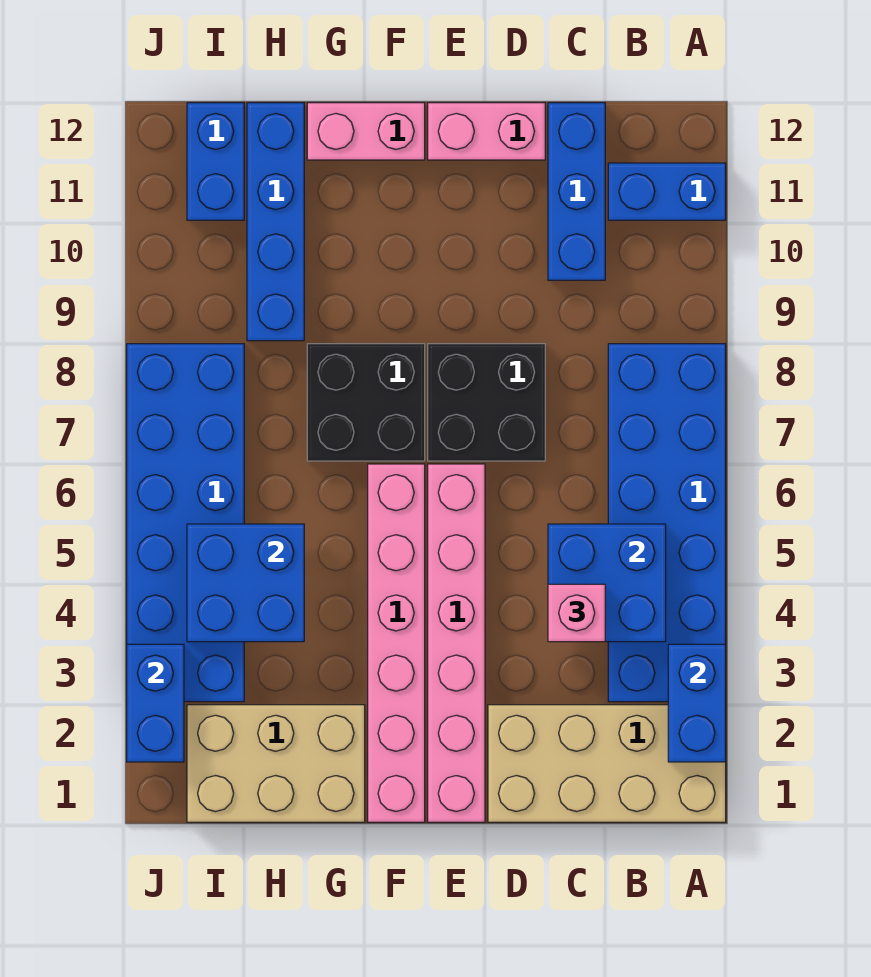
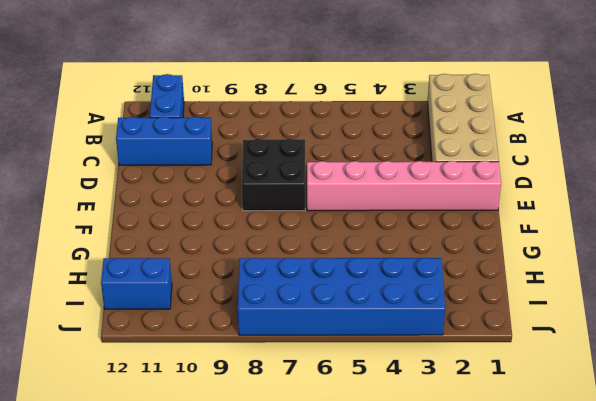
none -> blue brick A3:B8 level 1
none -> pink brick D12:E12 level 1
none -> pink brick F1:F6 level 1

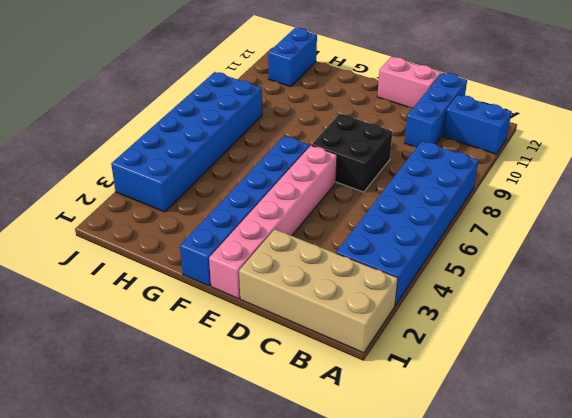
blue brick F1:F6 level 1 -> pink brick F1:F6 level 1
none -> black brick F7:G8 level 1
none -> pink brick F12:G12 level 1
none -> tan brick G1:I2 level 1

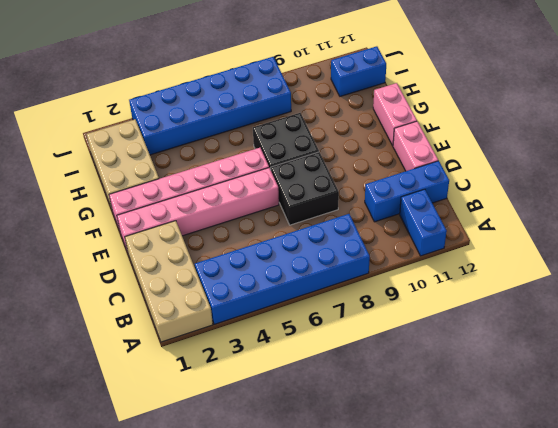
none -> blue brick H9:H12 level 1
none -> blue brick A2:A3 level 2
none -> blue brick B4:C5 level 2

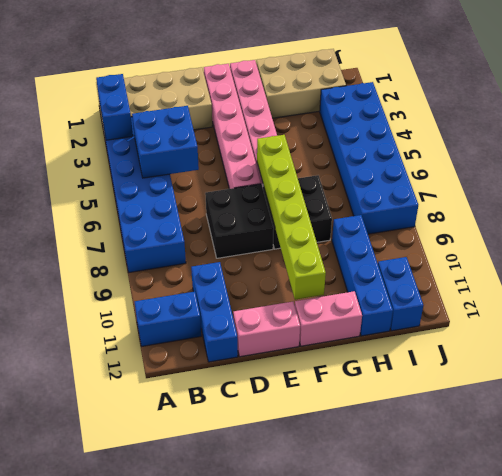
lime brick F6:F11 level 2 -> none
none -> blue brick H4:I5 level 2
none -> blue brick J2:J3 level 2
none -> pink brick C4 level 3

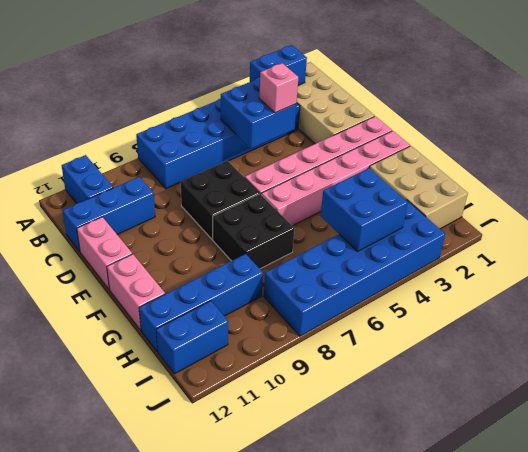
none -> blue brick J2:J3 level 2

